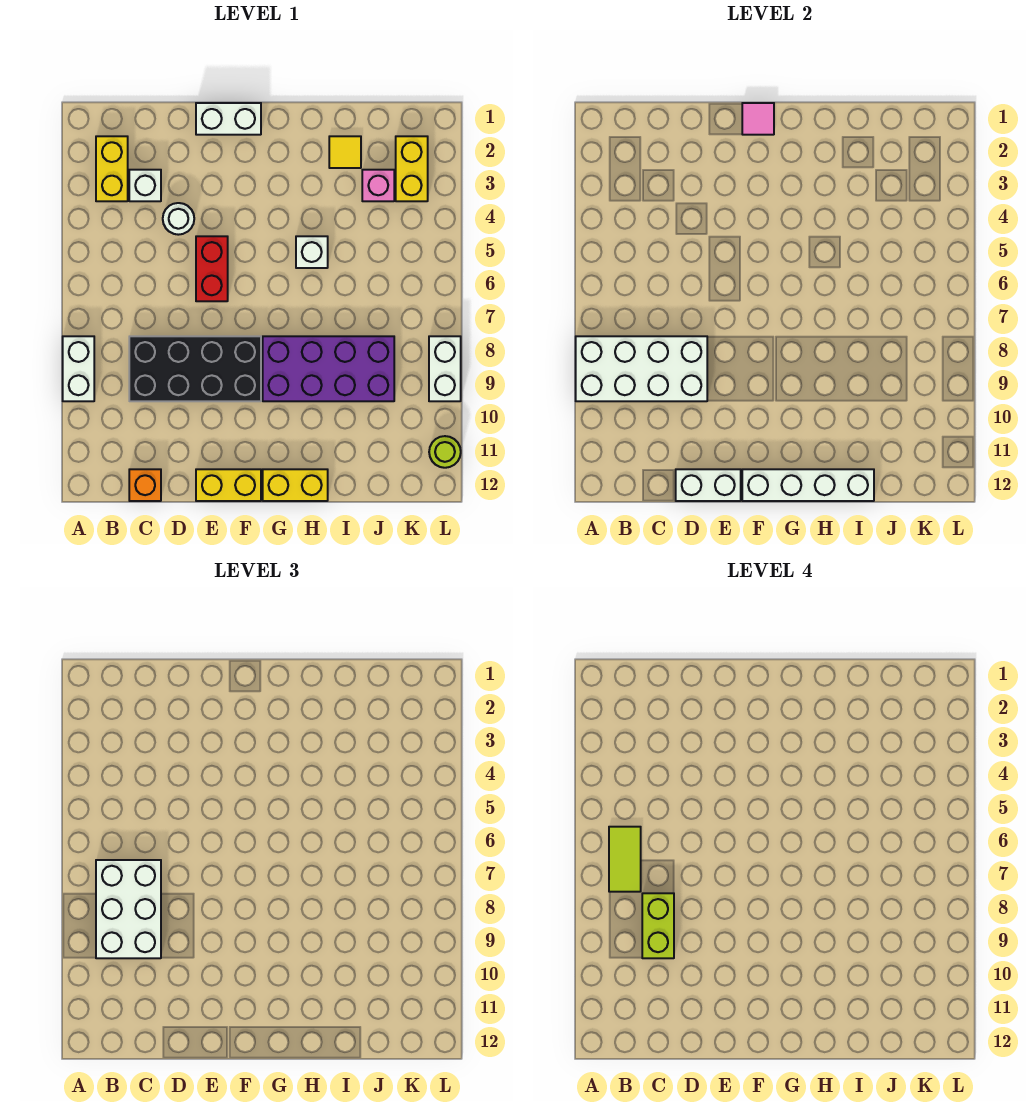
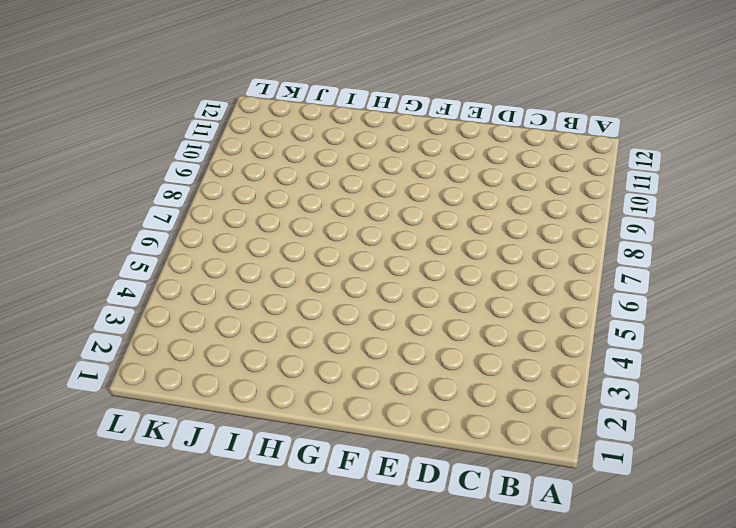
none -> white brick A8:A9 level 1
none -> yellow brick B2:B3 level 1
none -> white brick C3 level 1

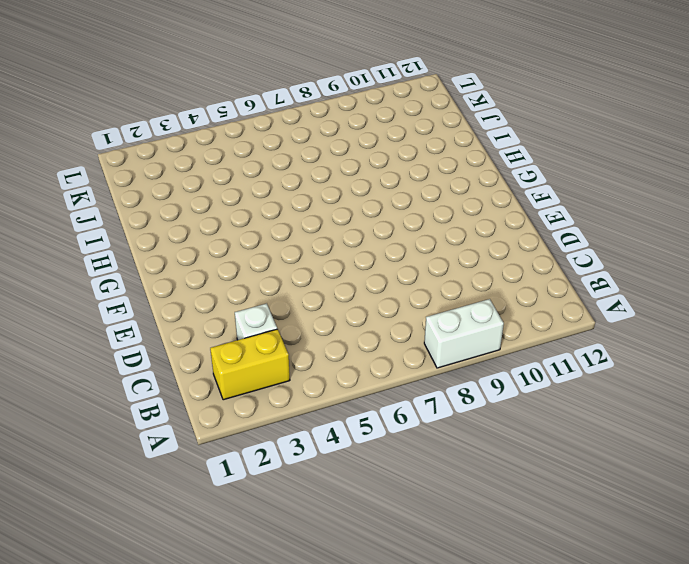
none -> black brick C8:F9 level 1
none -> orange brick C12 level 1
none -> white round brick D4 level 1

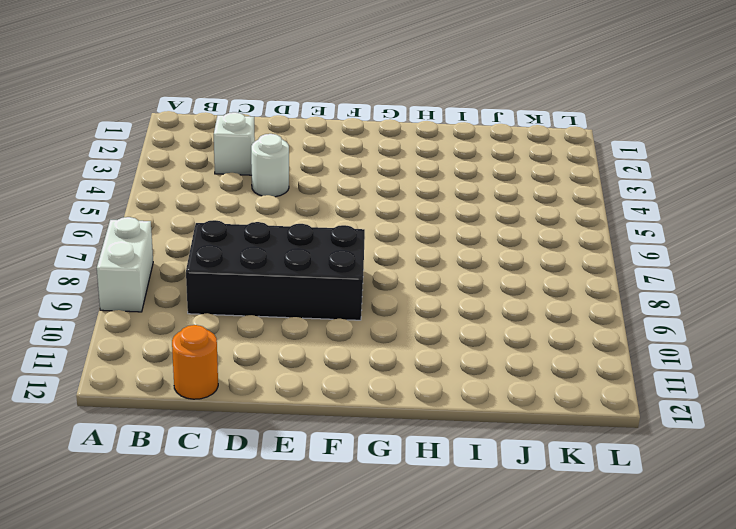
orange round brick C12 level 1 -> orange brick C12 level 1
none -> yellow brick B2:B3 level 1
none -> white brick E1:F1 level 1
none -> red brick E5:E6 level 1

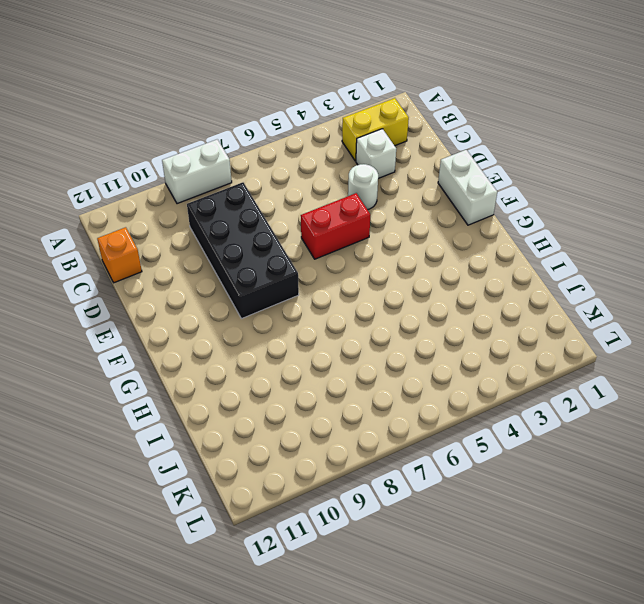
none -> yellow brick E12:F12 level 1
none -> purple brick G8:J9 level 1
none -> yellow brick G12:H12 level 1

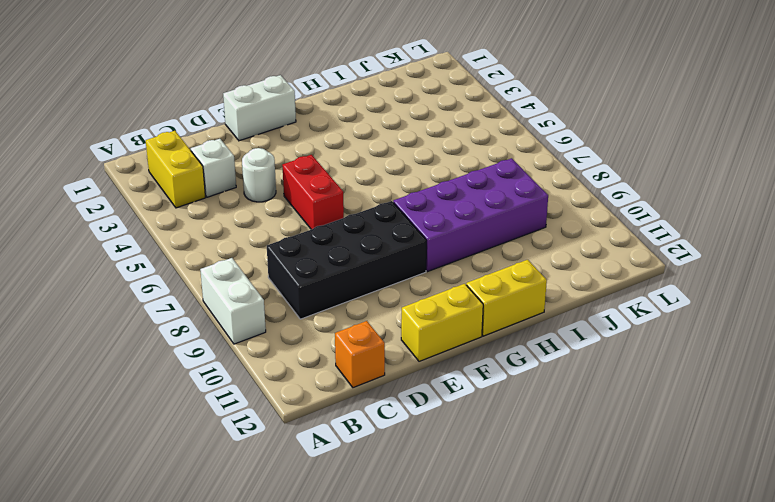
none -> white brick H5 level 1
none -> yellow tile I2 level 1
none -> pink brick J3 level 1

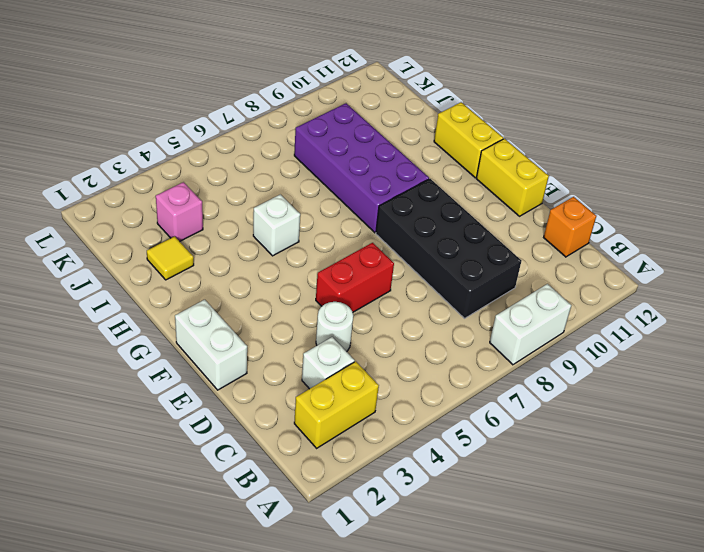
none -> yellow brick K2:K3 level 1
none -> white brick L8:L9 level 1
none -> lime round brick L11 level 1

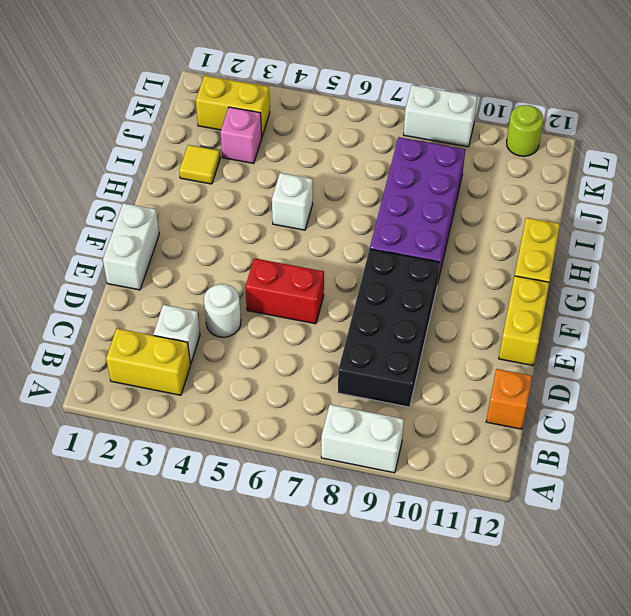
none -> white brick A8:D9 level 2
none -> white brick D12:E12 level 2
none -> pink tile F1 level 2

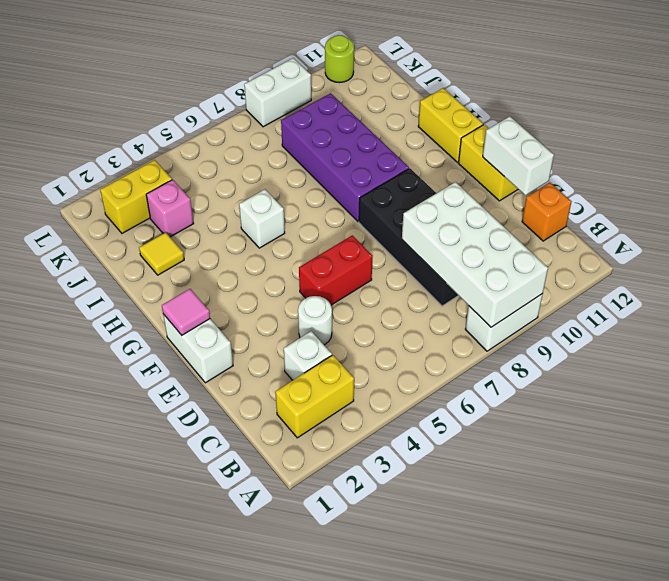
none -> white brick F12:I12 level 2
none -> white brick B7:C9 level 3
none -> lime tile B6:B7 level 4

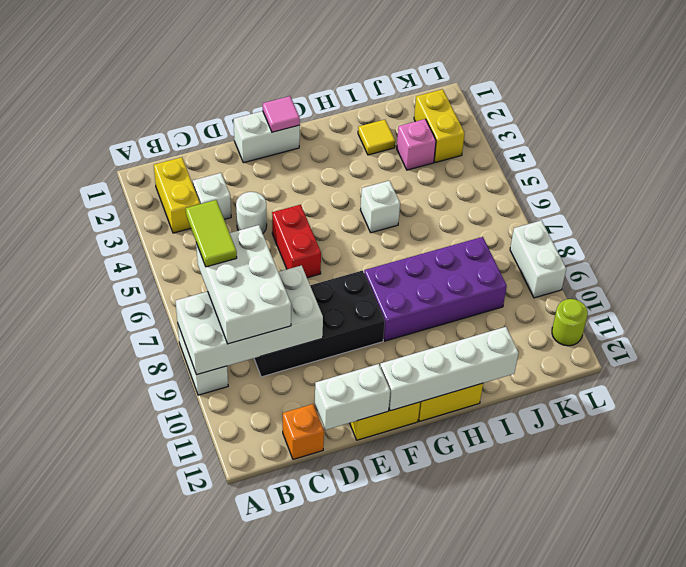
none -> lime brick C8:C9 level 4

